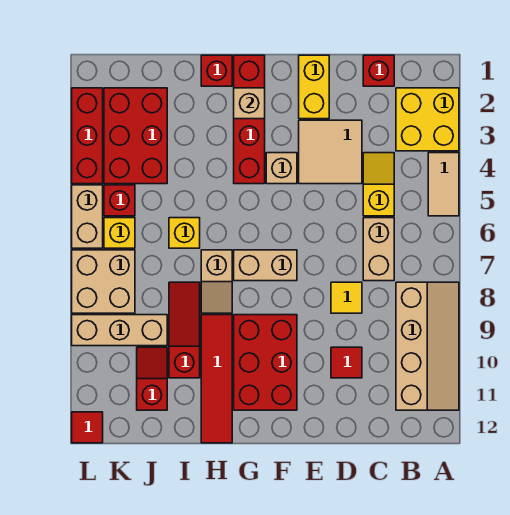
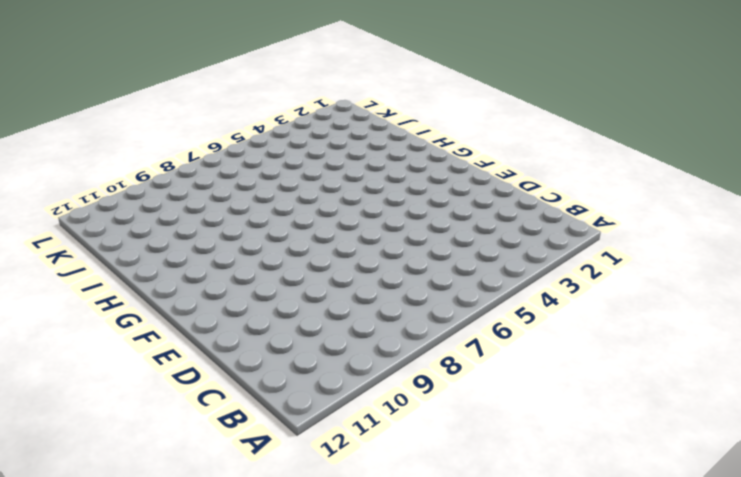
none -> yellow brick A2:B3 level 1
none -> tan tile A4:A5 level 1
none -> tan slope A8:B11 level 1 top B

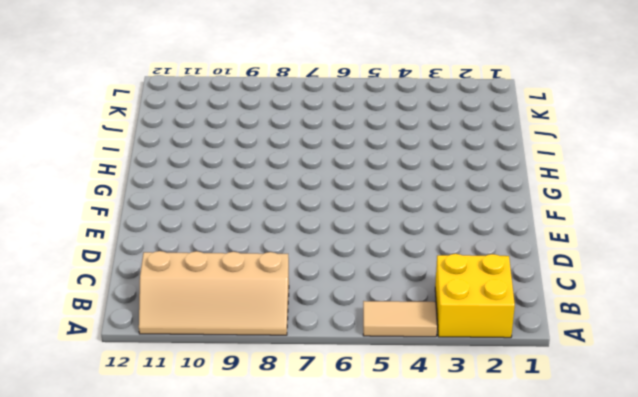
none -> red brick C1 level 1
none -> yellow slope C4:C5 level 1 top 5
none -> tan brick C6:C7 level 1

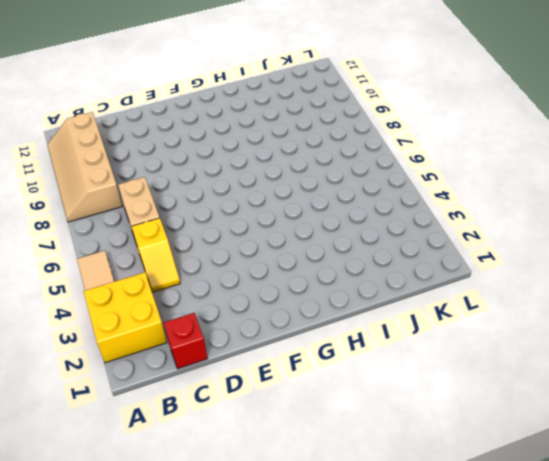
none -> tan tile D3:E4 level 1
none -> yellow tile D8 level 1
none -> red tile D10 level 1

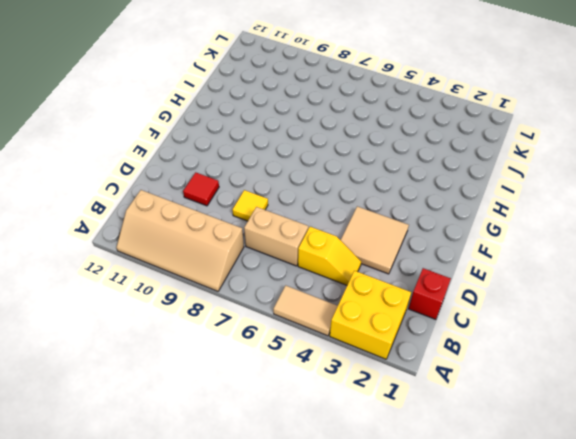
none -> yellow brick E1:E2 level 1
none -> tan brick F4 level 1
none -> tan brick F7:G7 level 1

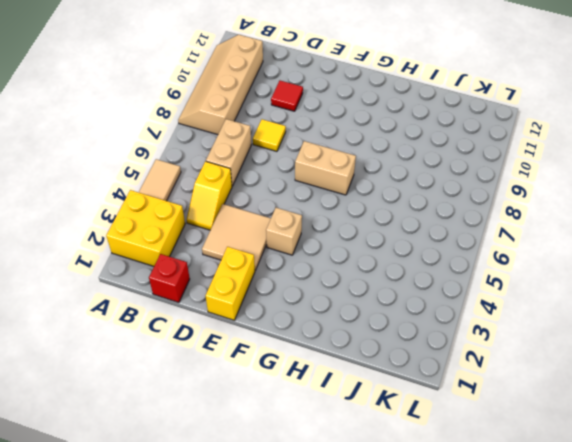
none -> red brick F9:G11 level 1
none -> red brick G1:G4 level 1
none -> red brick H1 level 1

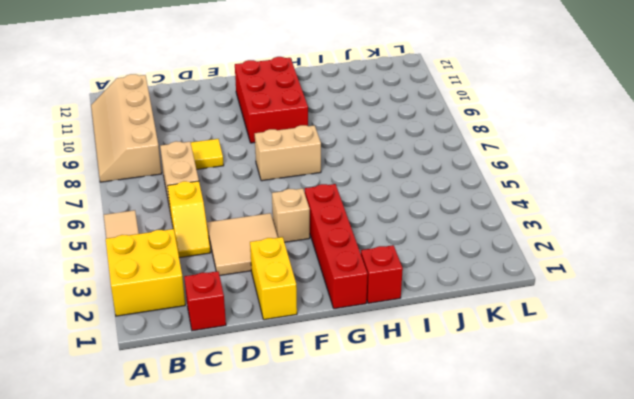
none -> red tile D10 level 1
none -> tan slope H7:H8 level 1 top 7
none -> red tile H9:H12 level 1

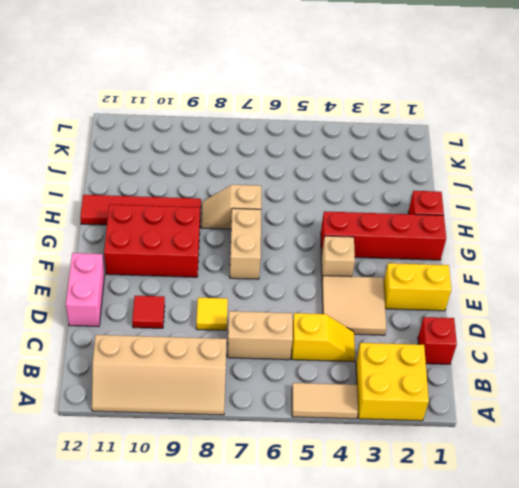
pink brick D12:E12 level 1 -> none
none -> yellow brick I6 level 1
none -> red slope I8:I10 level 1 top 10
none -> red brick J2:K4 level 1

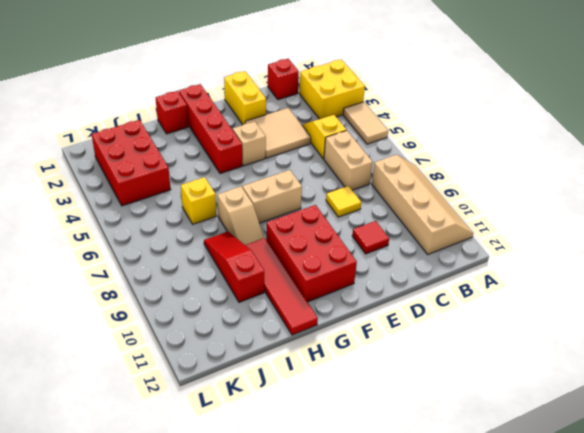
none -> tan brick J9:L9 level 1
none -> red slope J10:J11 level 1 top 11
none -> red brick K5 level 1

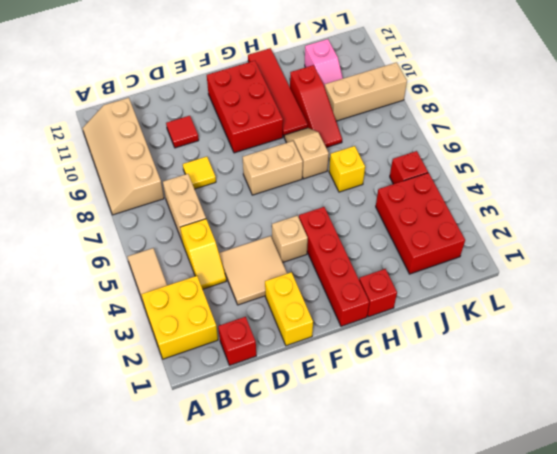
pink slope J10:J11 level 1 top 11 -> red slope J10:J11 level 1 top 11
none -> yellow brick K6 level 1
none -> tan brick K7:L8 level 1
none -> red brick L2:L4 level 1

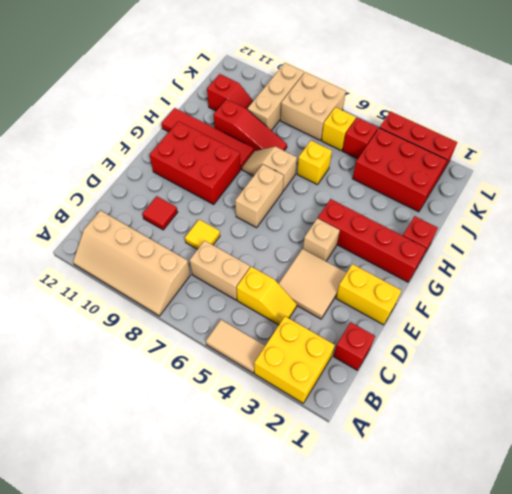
none -> tan brick L5:L6 level 1
none -> red tile L12 level 1
none -> tan brick G2 level 2

